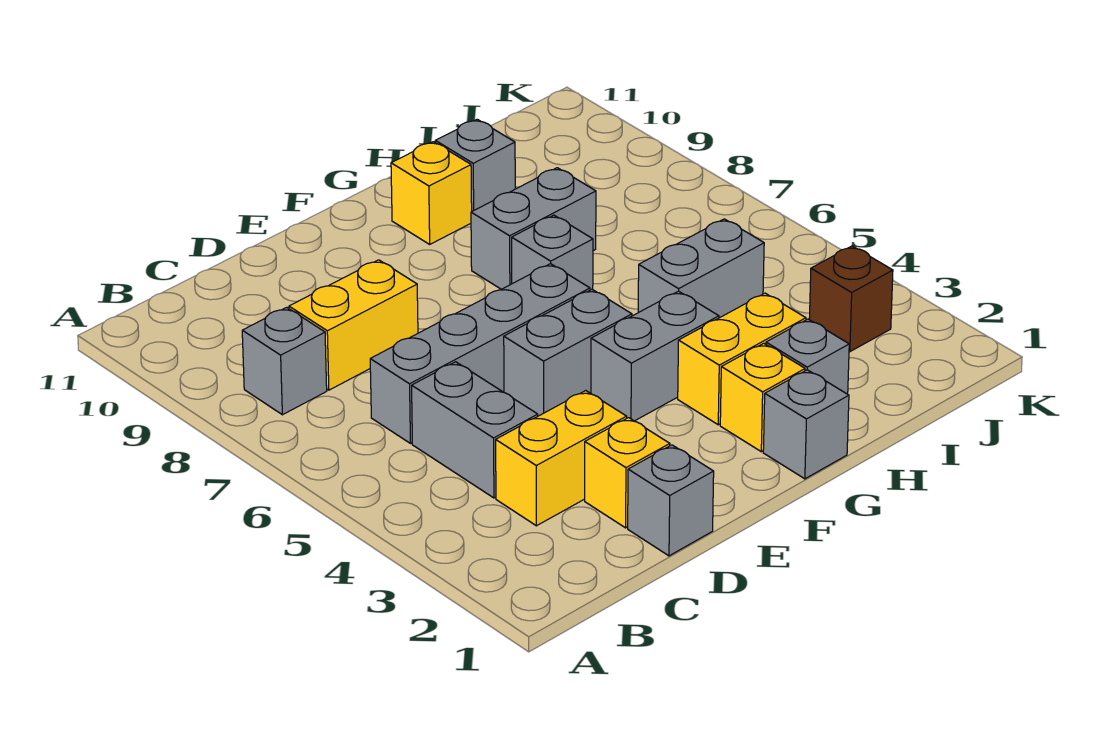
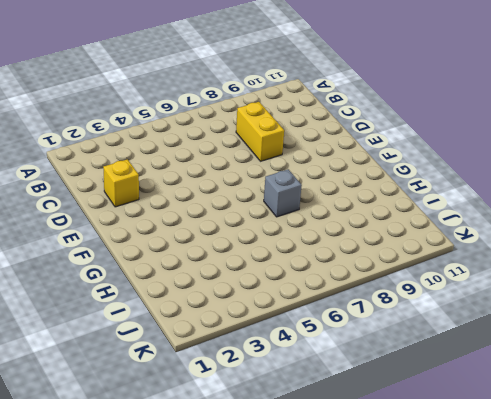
none -> grey brick B8 level 1
none -> yellow brick C3:D3 level 1
none -> grey brick C4:C5 level 1

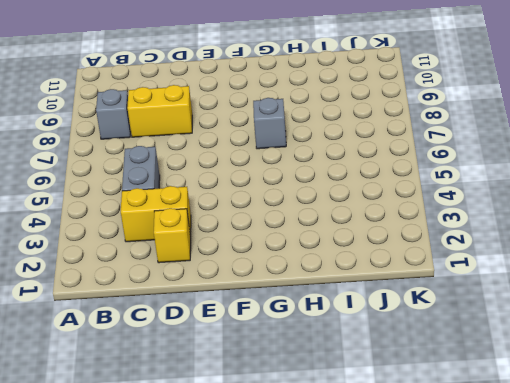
none -> grey brick C6:F6 level 1
none -> grey brick D1 level 1
none -> grey brick E5:F5 level 1

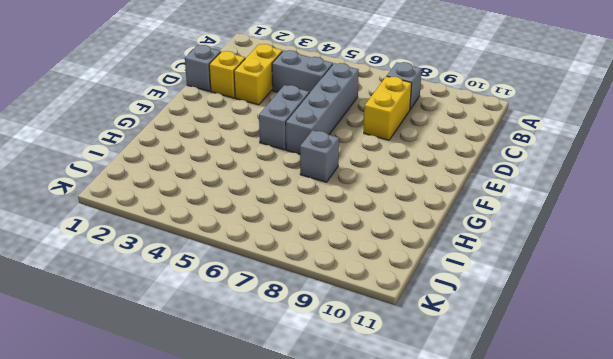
none -> grey brick F4:G4 level 1
none -> grey brick G1 level 1
none -> yellow brick G2 level 1

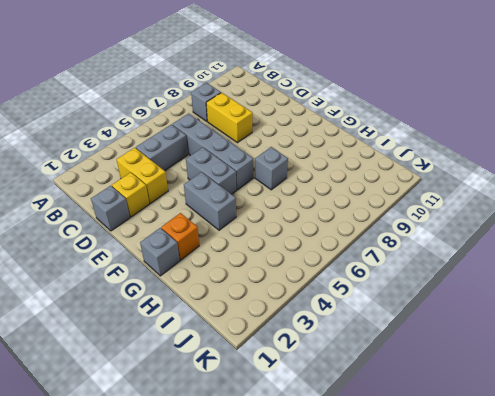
orange brick G2 level 1 -> yellow brick G2 level 1
none -> yellow brick G3:H3 level 1
none -> grey brick G8:H8 level 1
none -> yellow brick G10 level 1

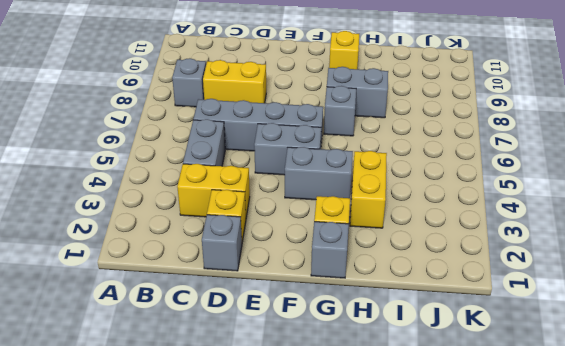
yellow brick H3:H4 level 1 -> yellow brick G3:H3 level 1
none -> grey brick H2 level 1
none -> grey brick H5:I5 level 1
none -> grey brick H10 level 1

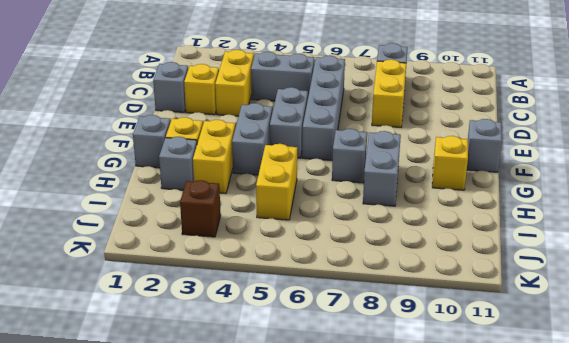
grey brick F11 level 1 -> grey brick H10 level 1
yellow brick H5:I5 level 1 -> grey brick H5:I5 level 1

